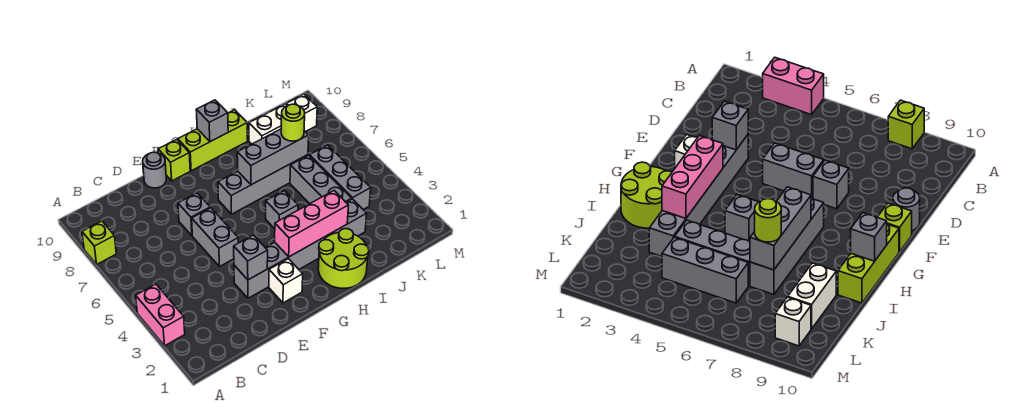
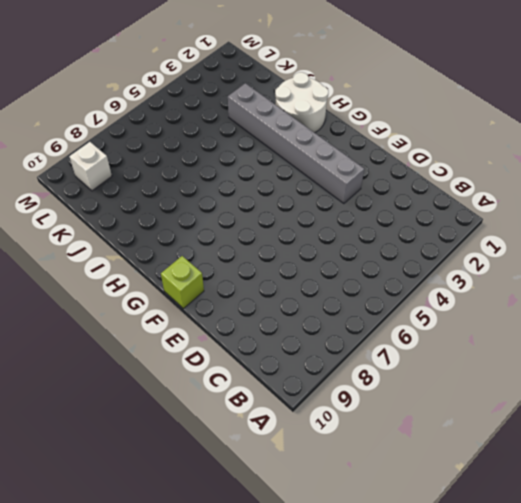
white round brick H1:I2 level 1 -> lime round brick H1:I2 level 1
none -> pink brick A3:A4 level 1
none -> lime brick A8 level 1
none -> grey brick E5:E6 level 1

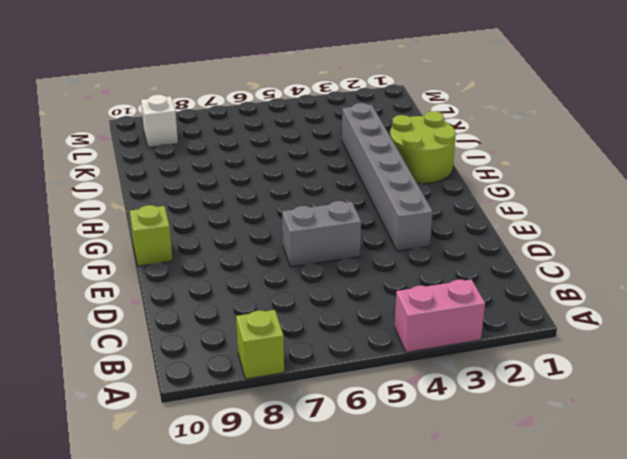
none -> grey brick E7 level 1
none -> grey round brick E10 level 1
none -> white brick F2 level 1

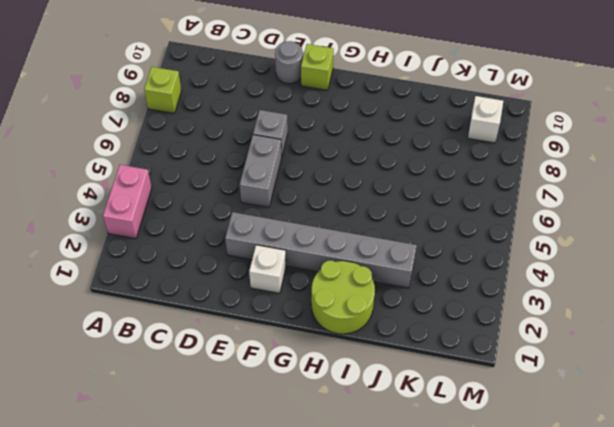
none -> grey brick G7:J7 level 1
none -> lime brick G10:I10 level 1
none -> grey brick H5 level 1

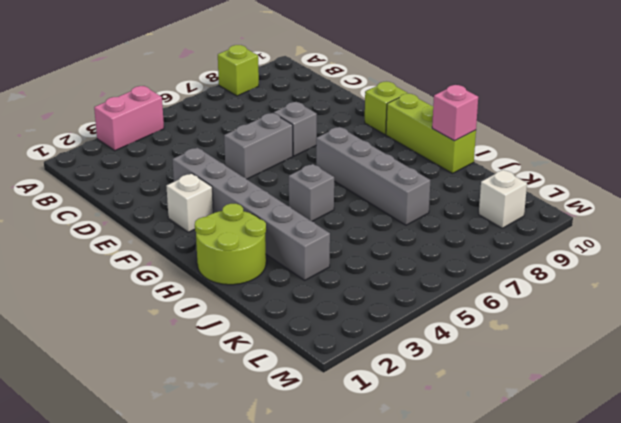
pink brick I10 level 2 -> none
none -> grey round brick E10 level 1
none -> grey brick J4:J6 level 1
none -> white brick J9:K9 level 1

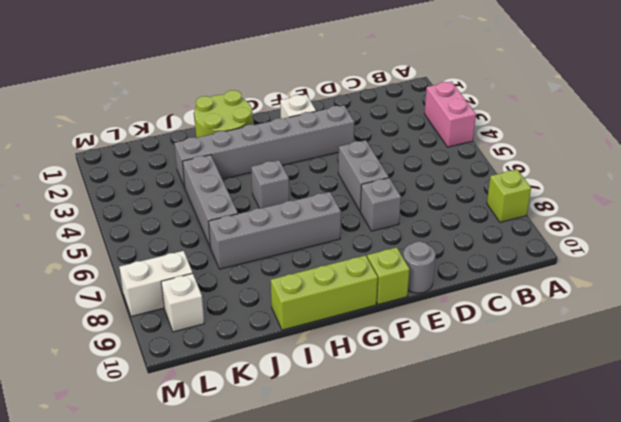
white brick L8:M8 level 1 -> white brick J9:K9 level 1
none -> grey brick K4:K6 level 1
none -> grey brick E3 level 2
none -> pink brick G3:I3 level 2

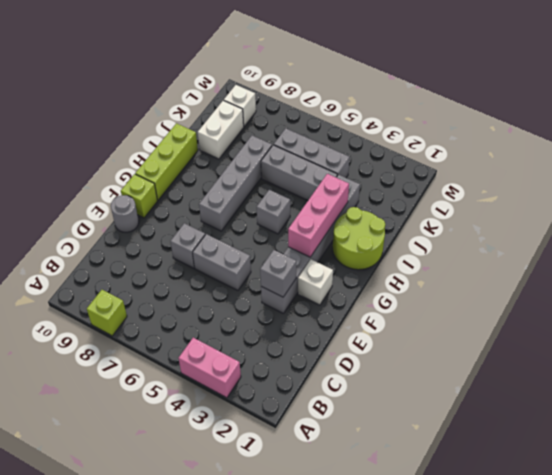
none -> grey brick H7:J7 level 2
none -> grey brick H10 level 2
none -> lime round brick J7 level 3

